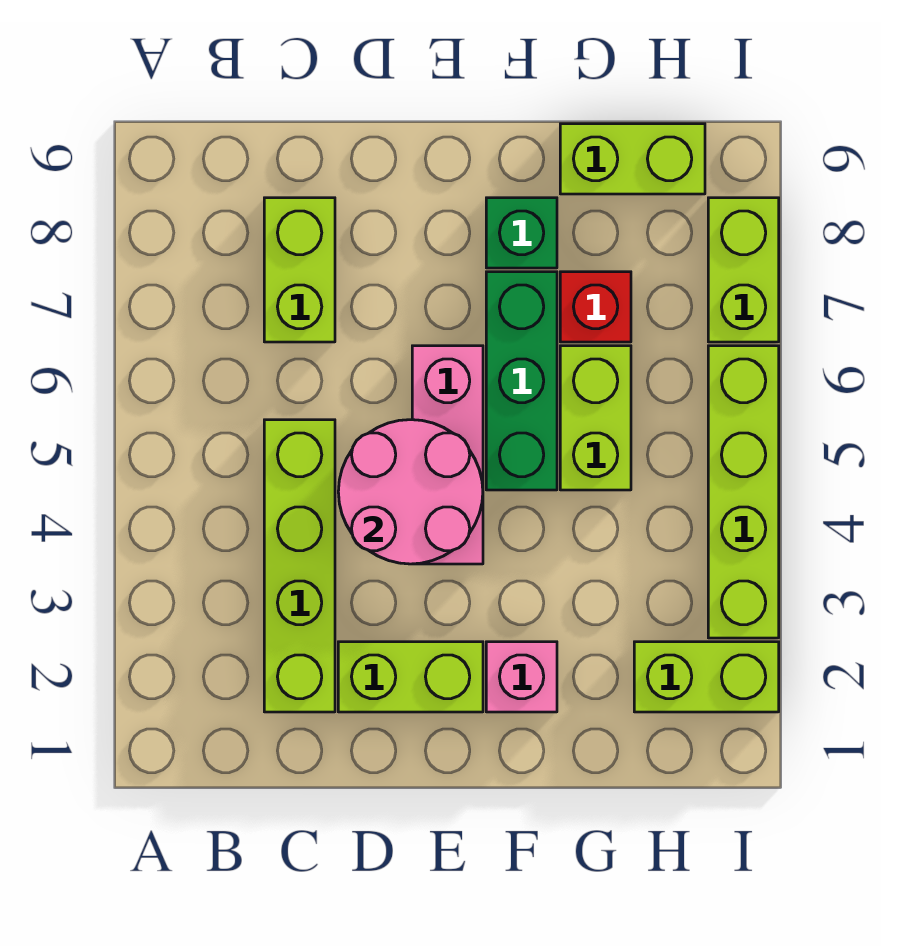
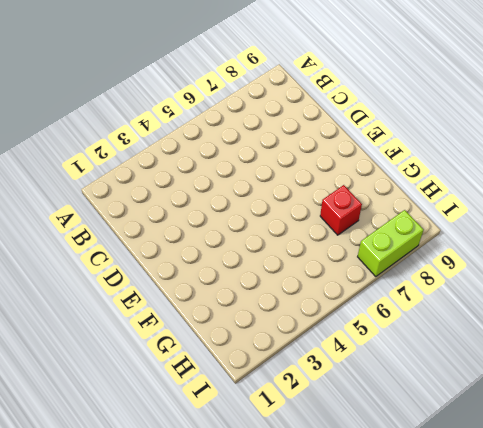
none -> lime brick C2:C5 level 1
none -> lime brick C7:C8 level 1
none -> lime brick D2:E2 level 1

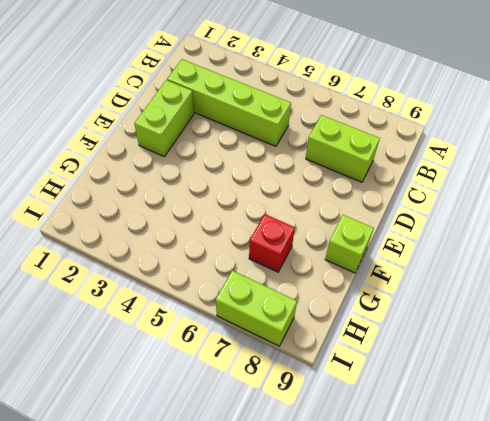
lime brick F9 level 1 -> none
none -> pink brick E4:E6 level 1
none -> pink brick F2 level 1
none -> green brick F5:F7 level 1

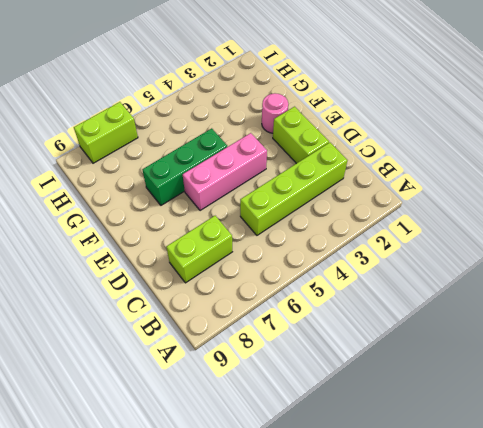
pink round brick F2 level 1 -> pink brick F2 level 1
none -> green brick F8 level 1
none -> lime brick G5:G6 level 1
none -> red brick G7 level 1

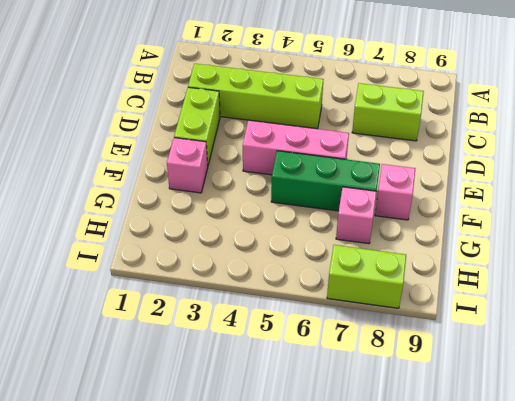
pink brick F8 level 1 -> green brick F8 level 1
pink brick G7 level 1 -> red brick G7 level 1
none -> lime brick G5:G6 level 1
none -> lime brick G9:H9 level 1
none -> lime brick H2:I2 level 1

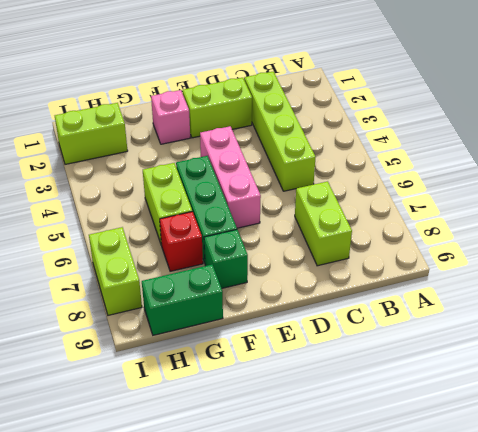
green brick G9:H9 level 1 -> lime brick G9:H9 level 1
none -> lime brick I3:I6 level 1
none -> pink round brick D4:E5 level 2

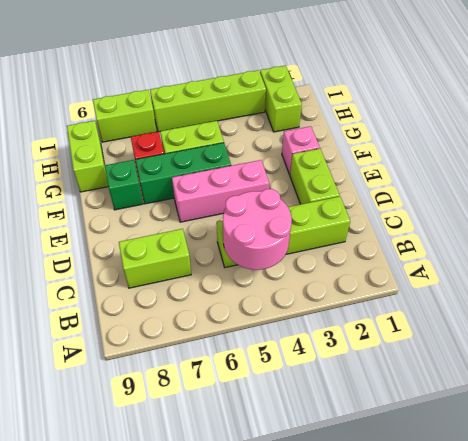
pink round brick B4:C5 level 2 -> pink round brick D4:E5 level 2

